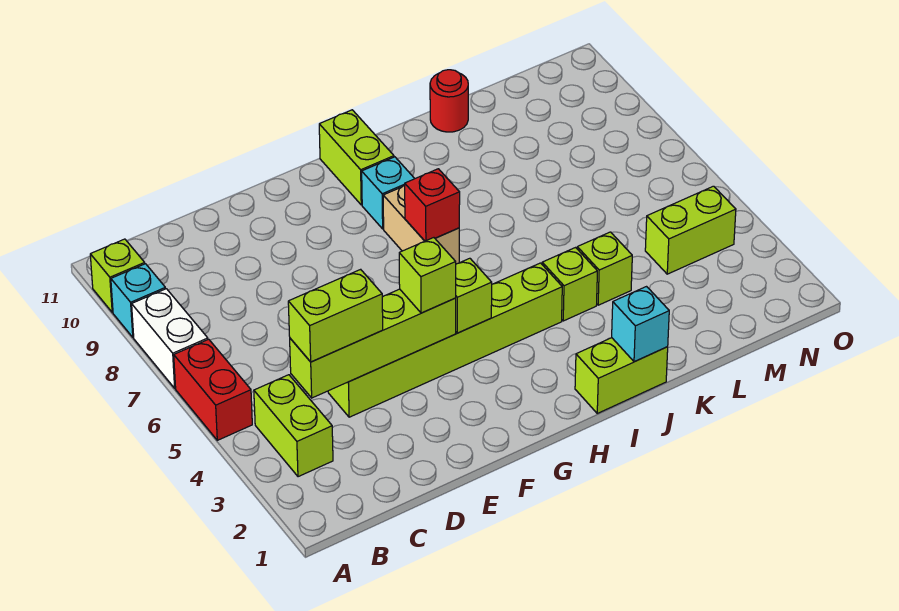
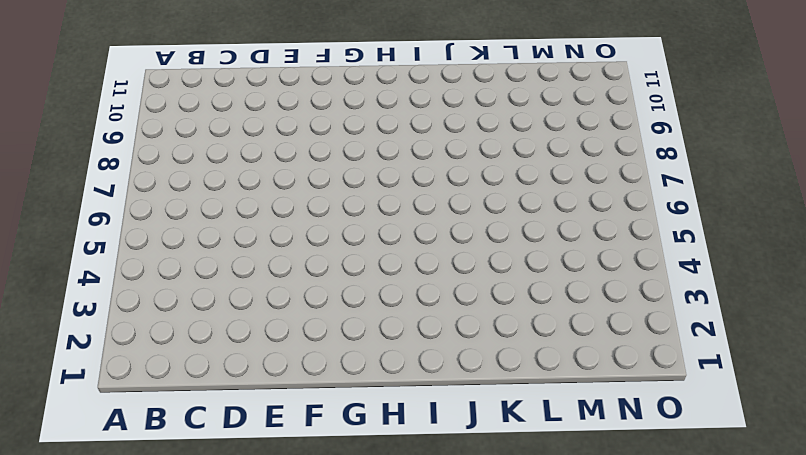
none -> red brick A5:A6 level 1
none -> white brick A7:A8 level 1
none -> cyan brick A9 level 1

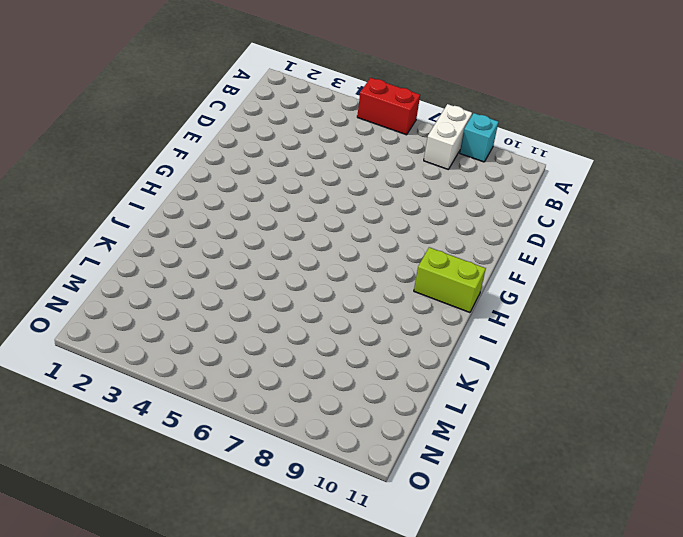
white brick A8:B8 level 1 -> white brick A7:A8 level 1
none -> lime brick A10 level 1
none -> lime brick B3:B4 level 1
none -> lime brick D4:I4 level 1

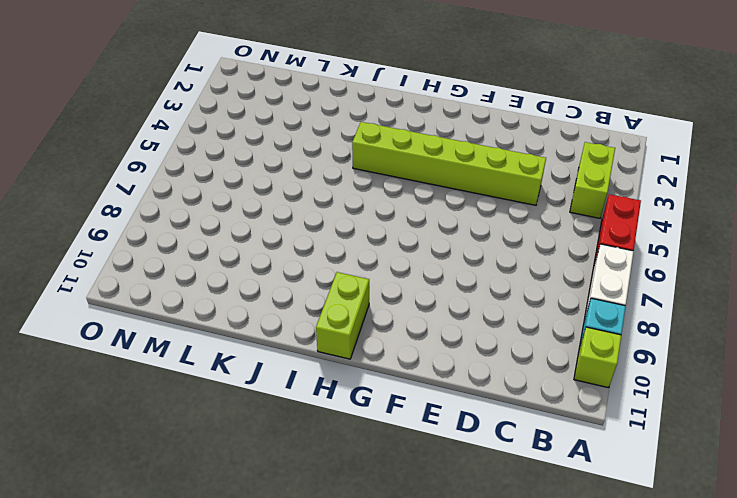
none -> tan brick H7:H8 level 1
none -> cyan brick H9 level 1
none -> lime brick I1:J1 level 1

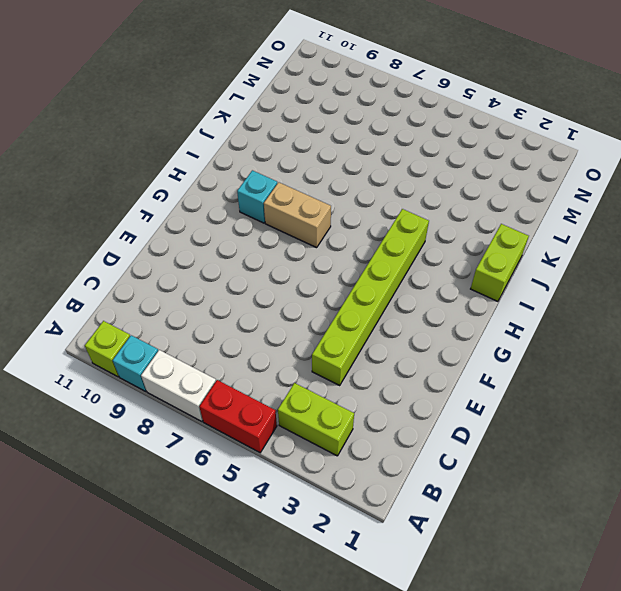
none -> lime brick H10:H11 level 1
none -> lime brick J4 level 1
none -> lime brick K4 level 1

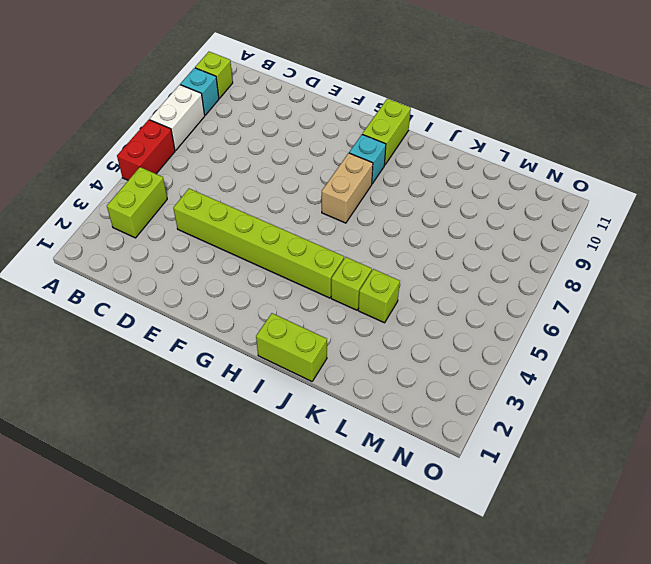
none -> red round brick K11 level 1
none -> lime brick M4:N4 level 1
none -> lime brick C4:F4 level 2

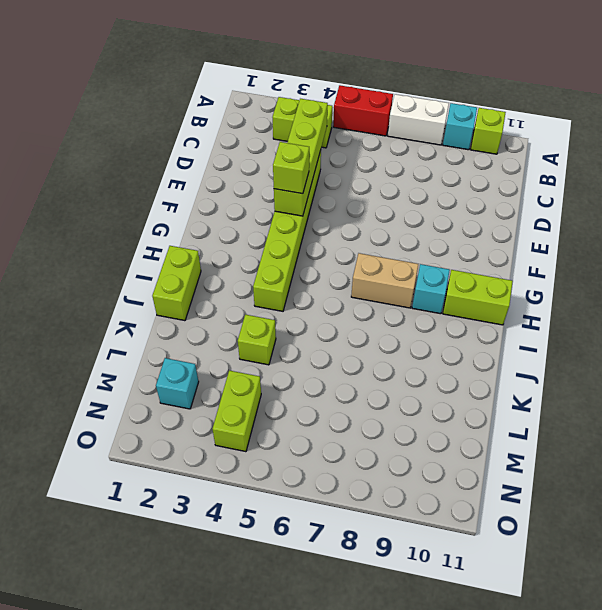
cyan brick M2 level 1 -> cyan brick J1 level 2
none -> lime brick J4 level 1
none -> red round brick K11 level 1
none -> lime brick G4 level 2

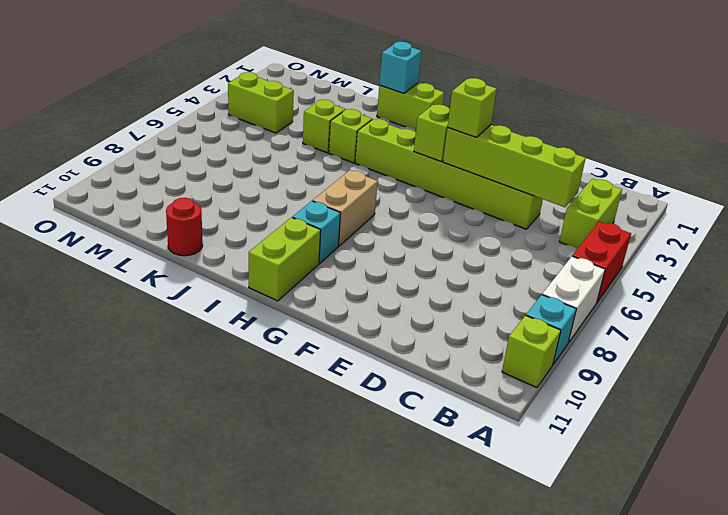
none -> red brick H7 level 2
none -> lime brick C4:D4 level 3

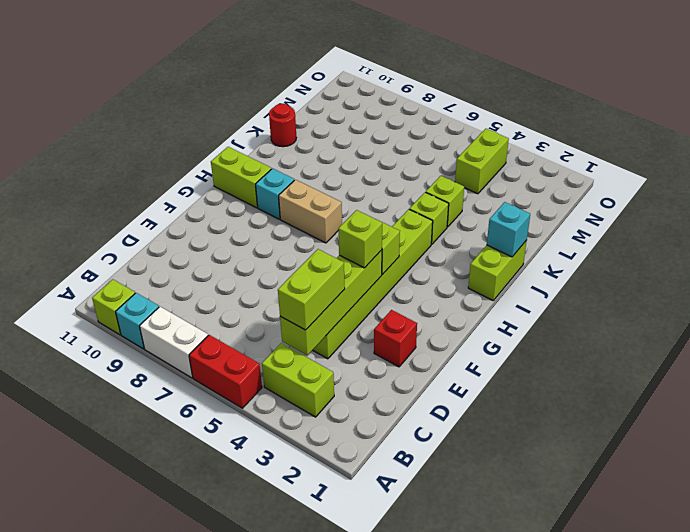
red brick E2 level 1 -> red brick H7 level 2

